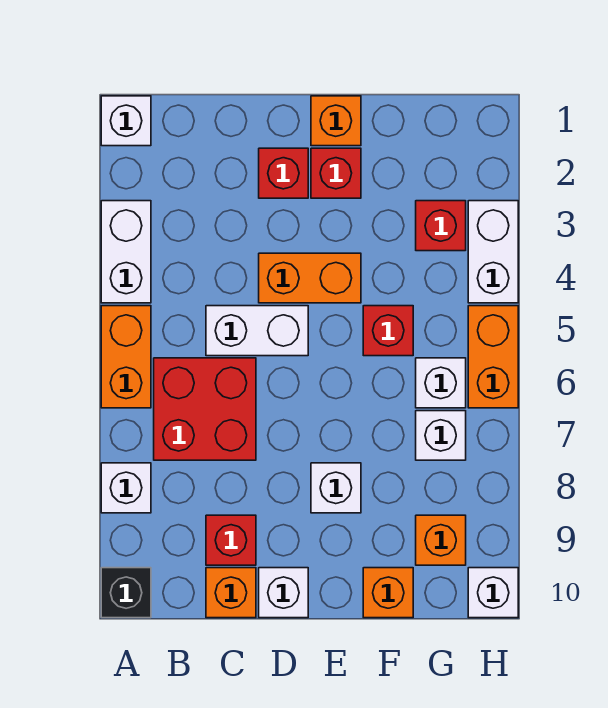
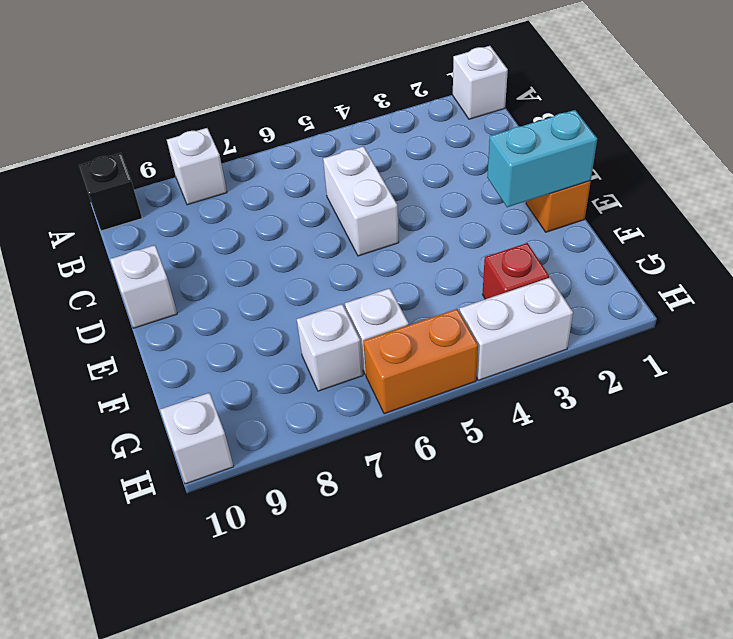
cyan brick E1:E2 level 2 -> none
none -> white brick A3:A4 level 1
none -> orange brick A5:A6 level 1
none -> red brick B6:C7 level 1

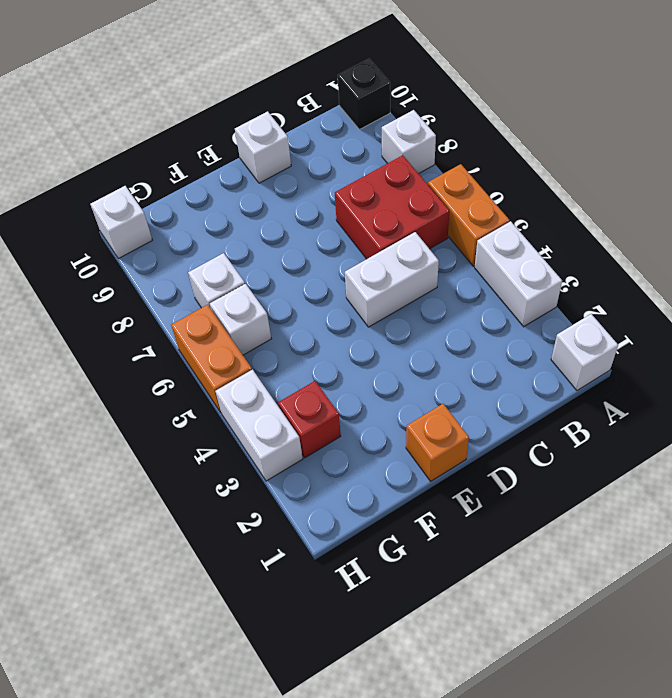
none -> red brick C9 level 1
none -> orange brick C10 level 1
none -> red brick D2 level 1

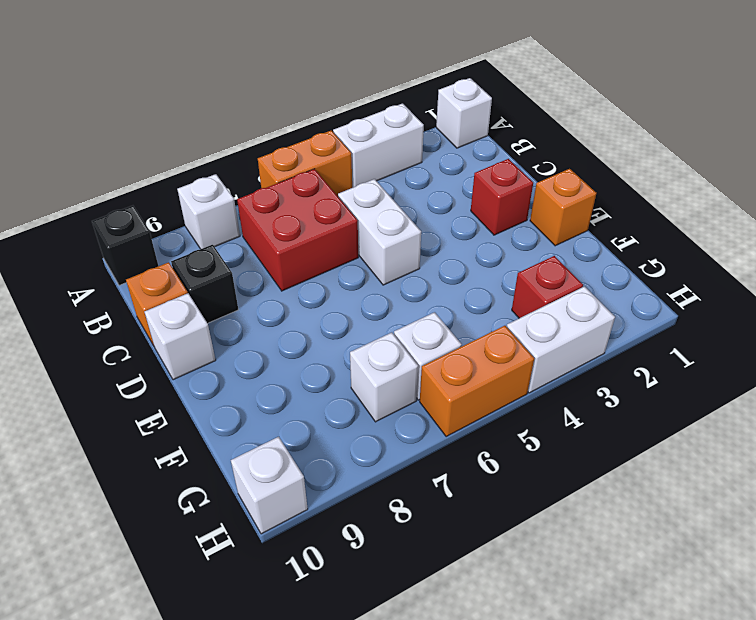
black brick C9 level 1 -> red brick C9 level 1
none -> orange brick D4:E4 level 1
none -> red brick E2 level 1
none -> white brick E8 level 1

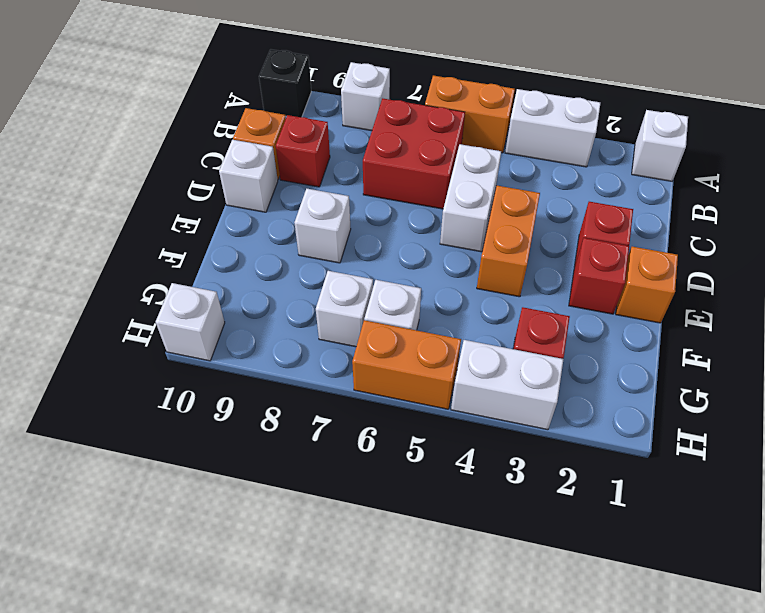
none -> red brick F5 level 1
none -> orange brick F10 level 1
none -> orange brick G9 level 1

